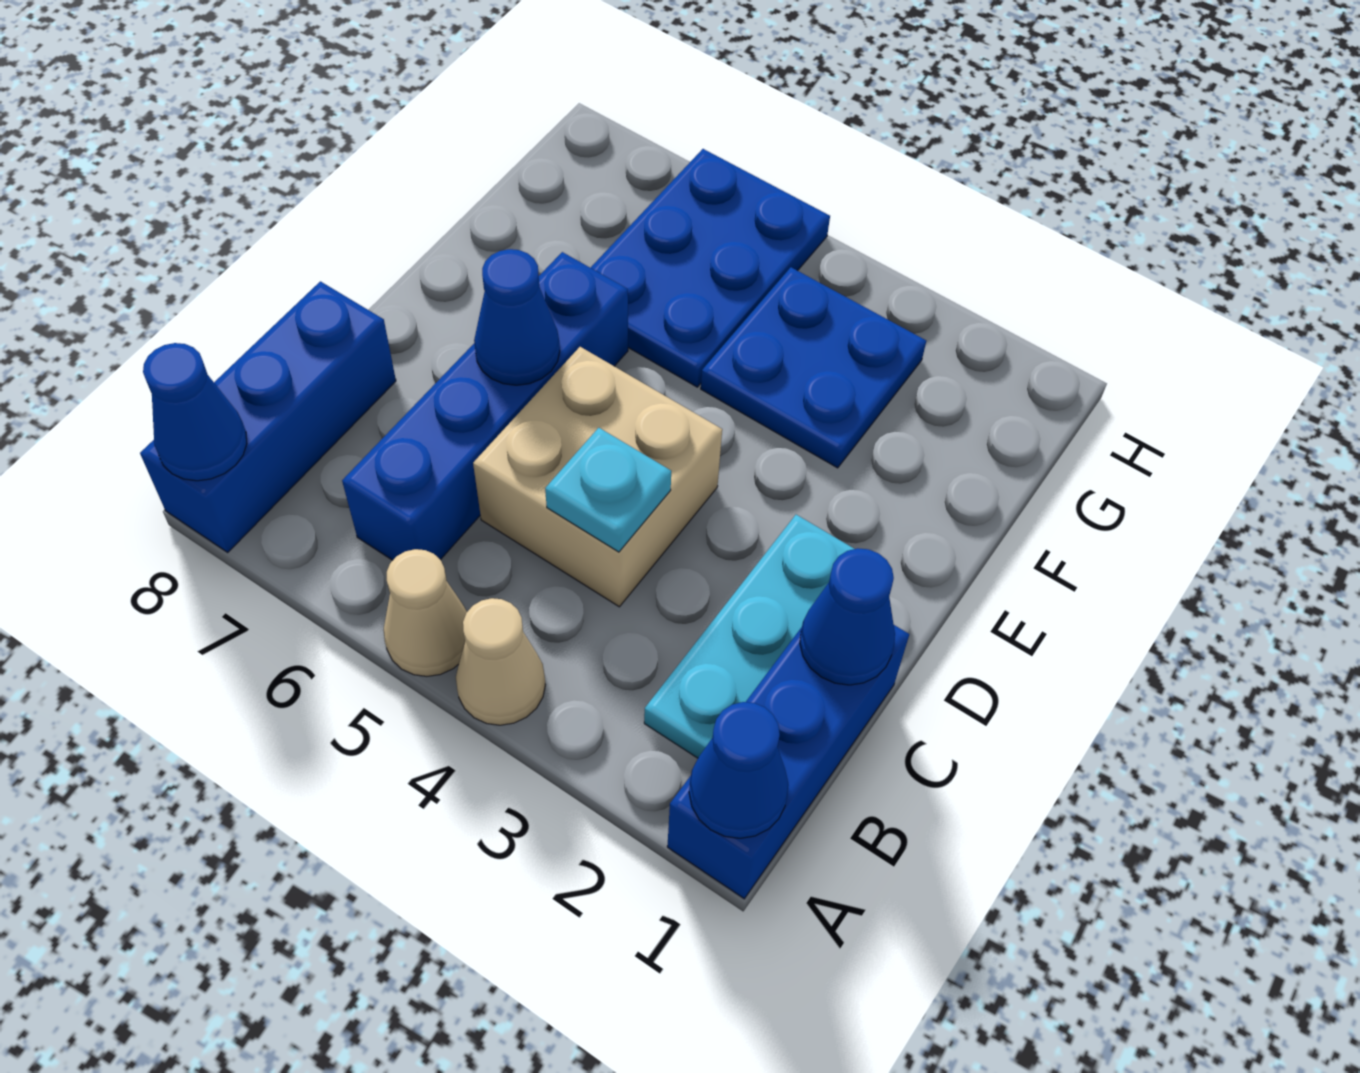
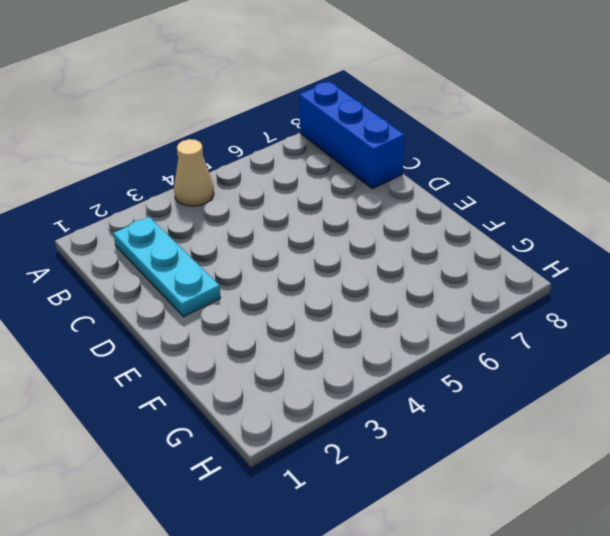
none -> blue brick A1:C1 level 1
none -> tan cone A5 level 1
none -> blue brick B6:E6 level 1

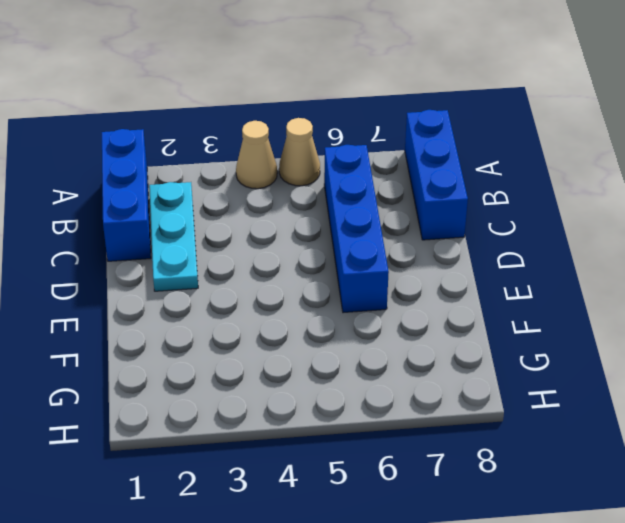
none -> tan brick C4:D5 level 1
none -> blue plate F3:G4 level 1
none -> blue plate F5:H6 level 1

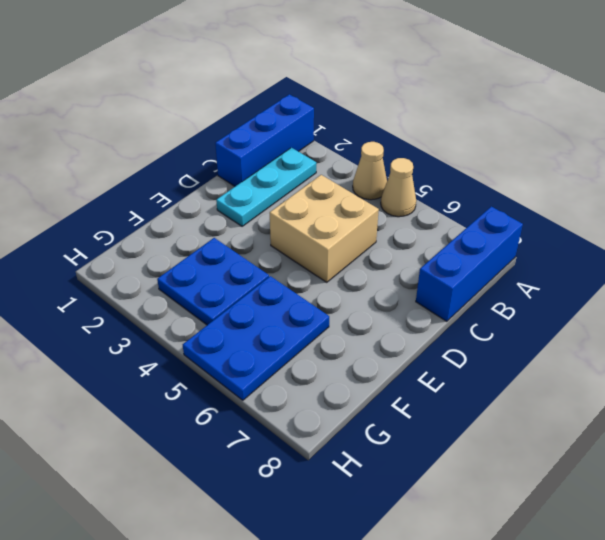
none -> blue brick B6:E6 level 1
none -> blue cone A1 level 2
none -> blue cone A8 level 2

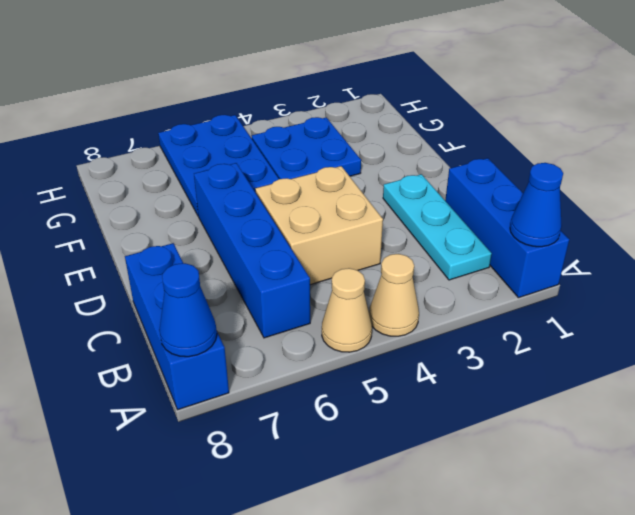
none -> blue cone C1 level 2
none -> cyan plate C4 level 2
none -> blue cone D6 level 2

